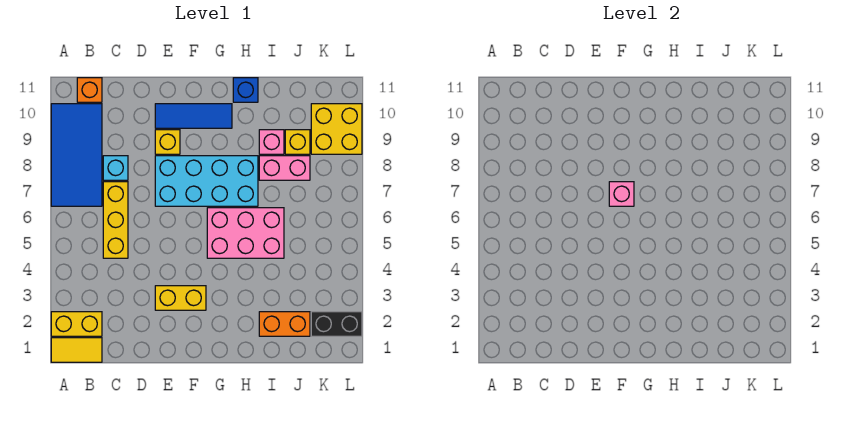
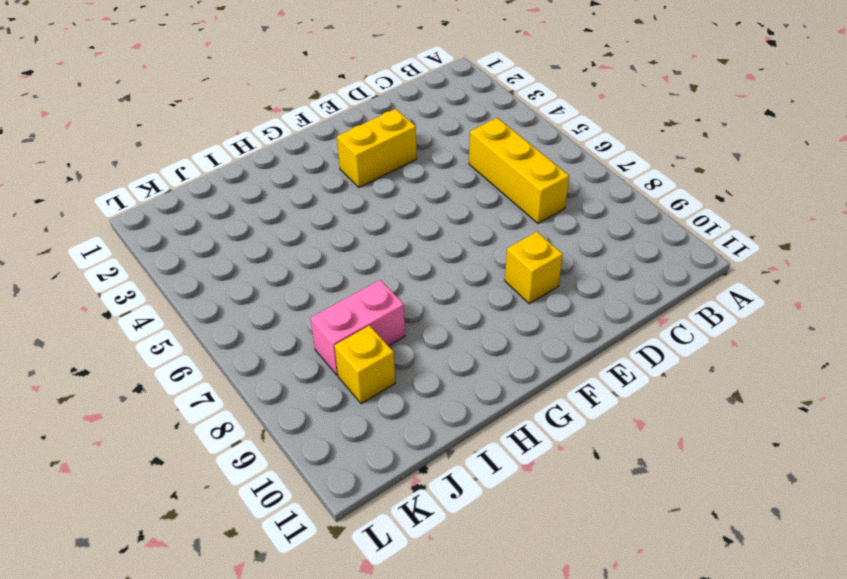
none -> yellow tile A1:B1 level 1
none -> yellow brick A2:B2 level 1
none -> blue tile A7:B10 level 1

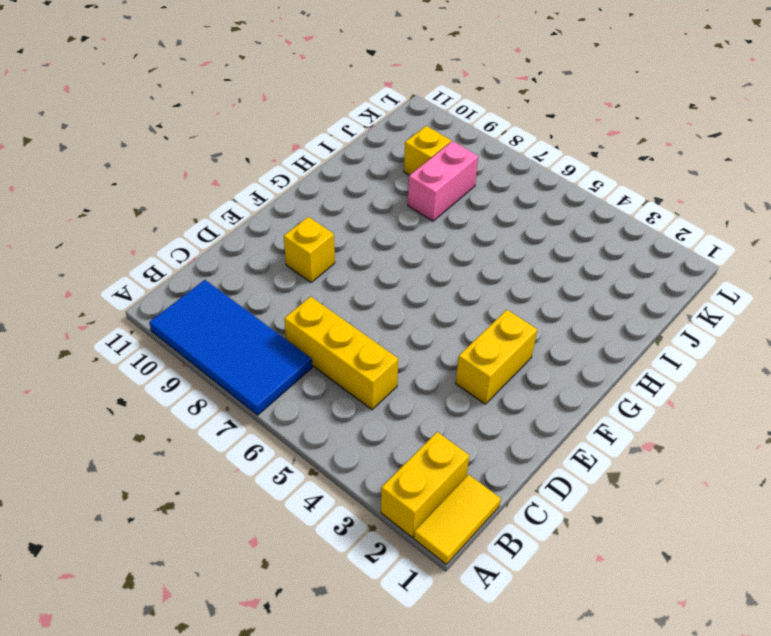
none -> orange brick B11 level 1
none -> cyan brick C8 level 1
none -> cyan brick E7:H8 level 1

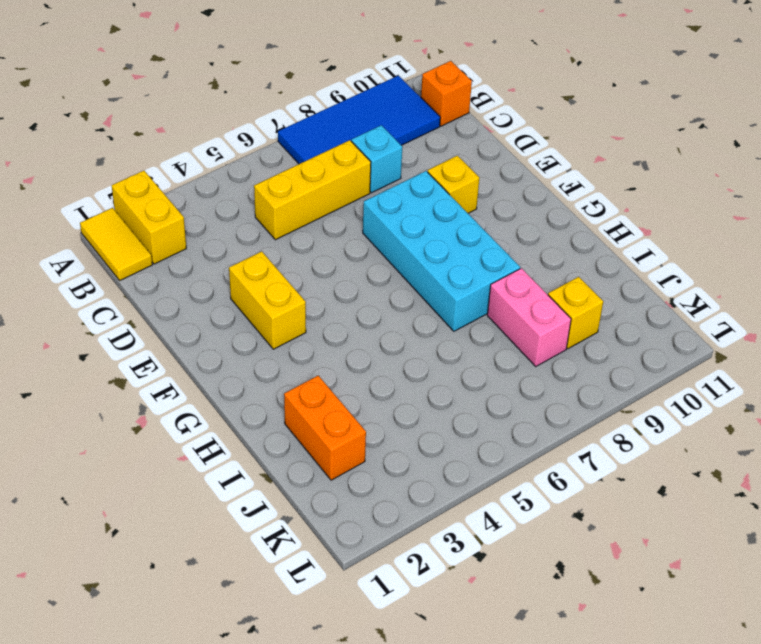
none -> blue tile E10:G10 level 1
none -> pink brick G5:I6 level 1
none -> blue brick H11 level 1

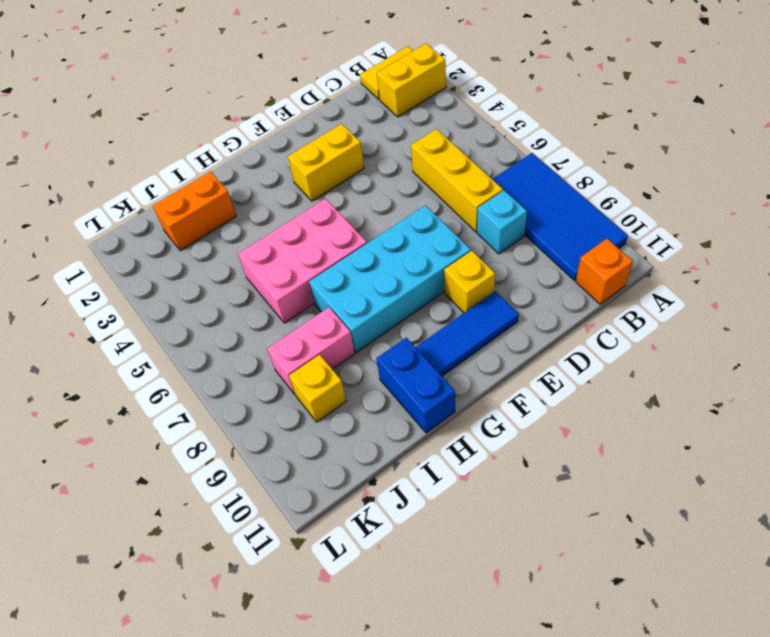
blue brick H10:H11 level 1 -> blue brick H11 level 1
none -> pink brick I9 level 1
none -> black brick K2:L2 level 1
none -> yellow brick K9:L10 level 1

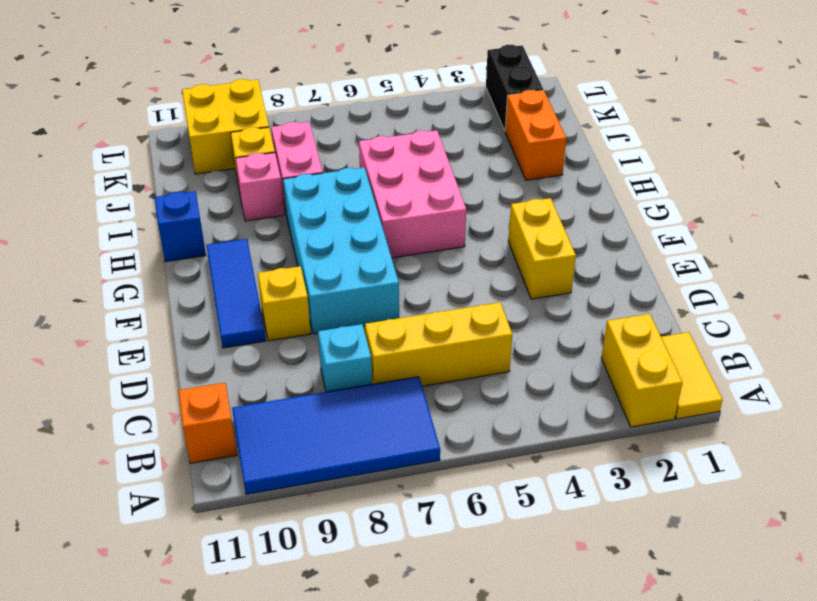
none -> pink brick F7 level 2

